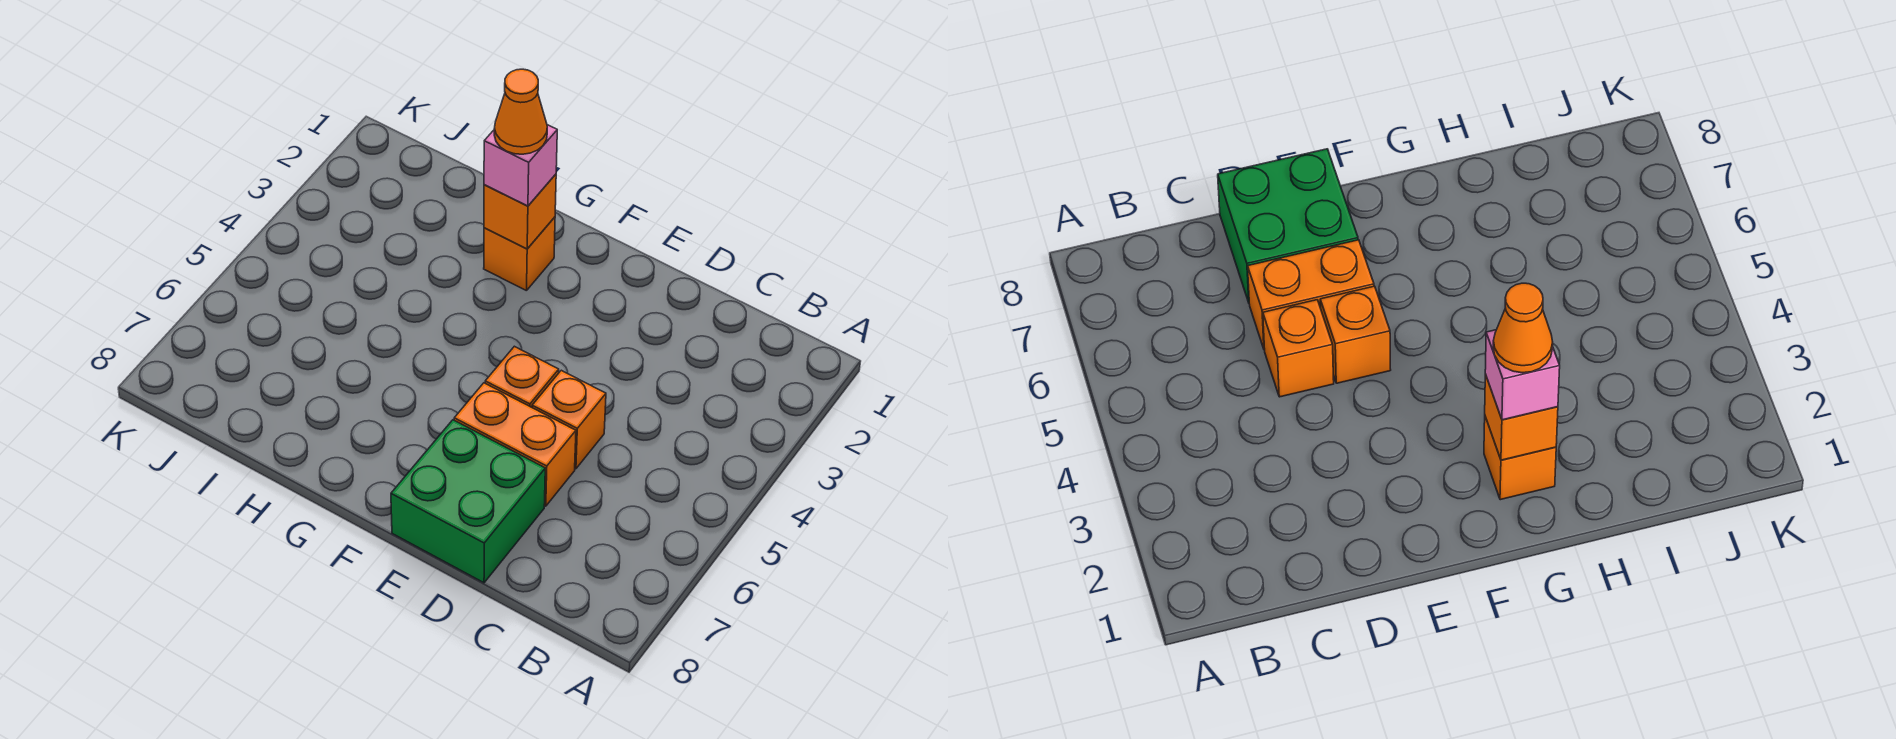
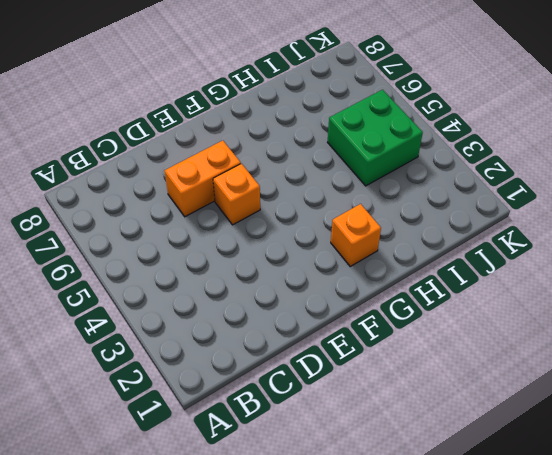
green brick I4:J5 level 1 -> green brick D7:E8 level 1
none -> orange brick D5 level 1
none -> orange brick G2 level 2

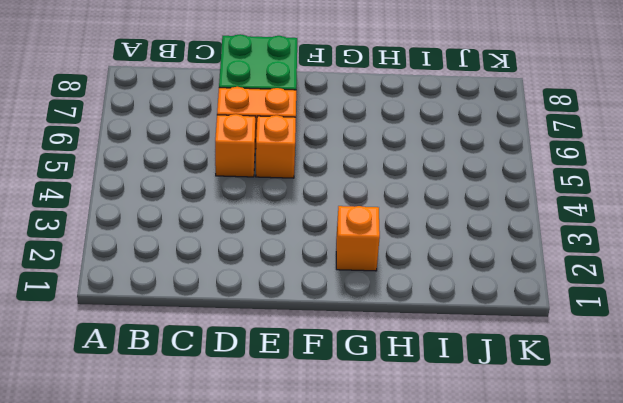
none -> orange brick G2 level 2
none -> pink brick G2 level 3

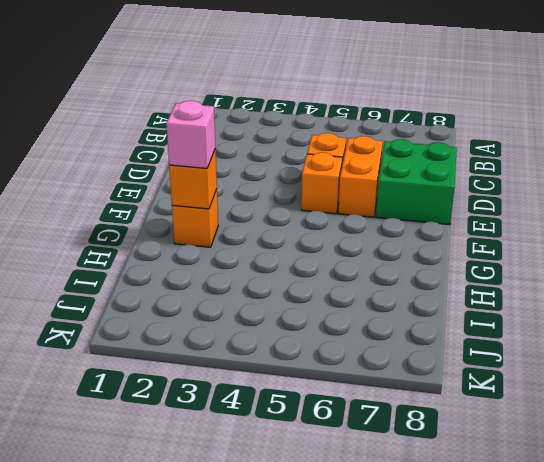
none -> orange cone G2 level 4

